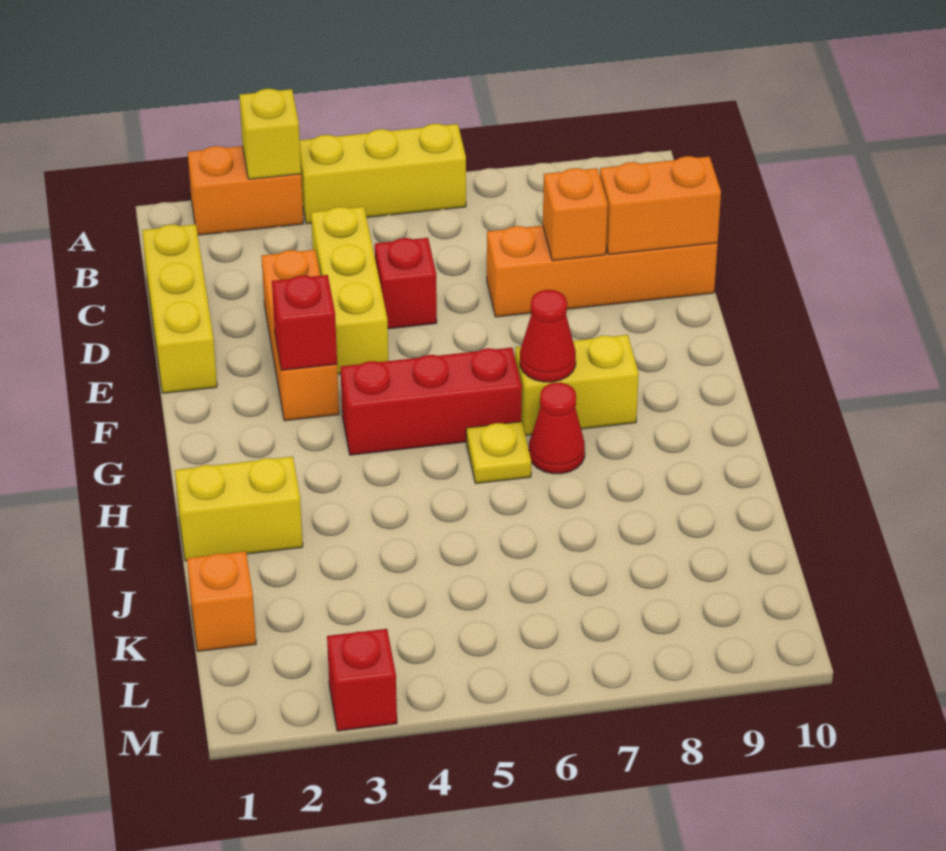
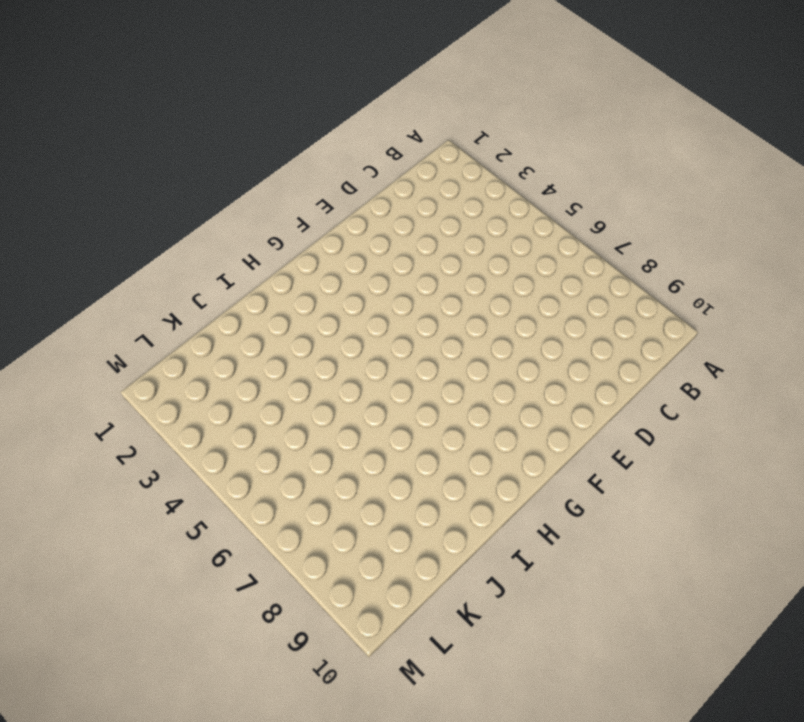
none -> orange brick A2:A3 level 1
none -> yellow brick A4:A6 level 1
none -> yellow brick C1:E1 level 1

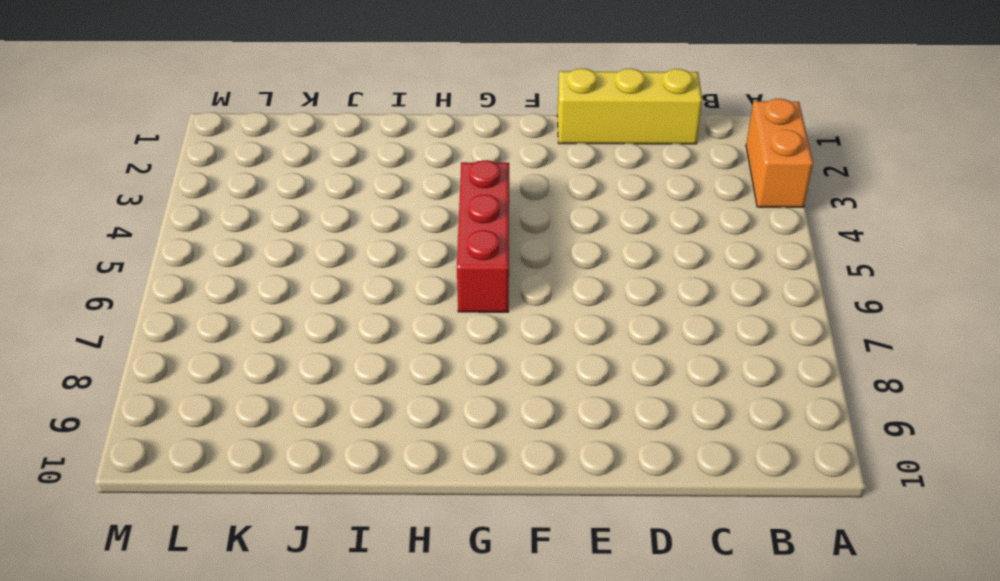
none -> yellow brick A4:A6 level 1
none -> yellow brick C4:E4 level 1
none -> orange brick D3:F3 level 1

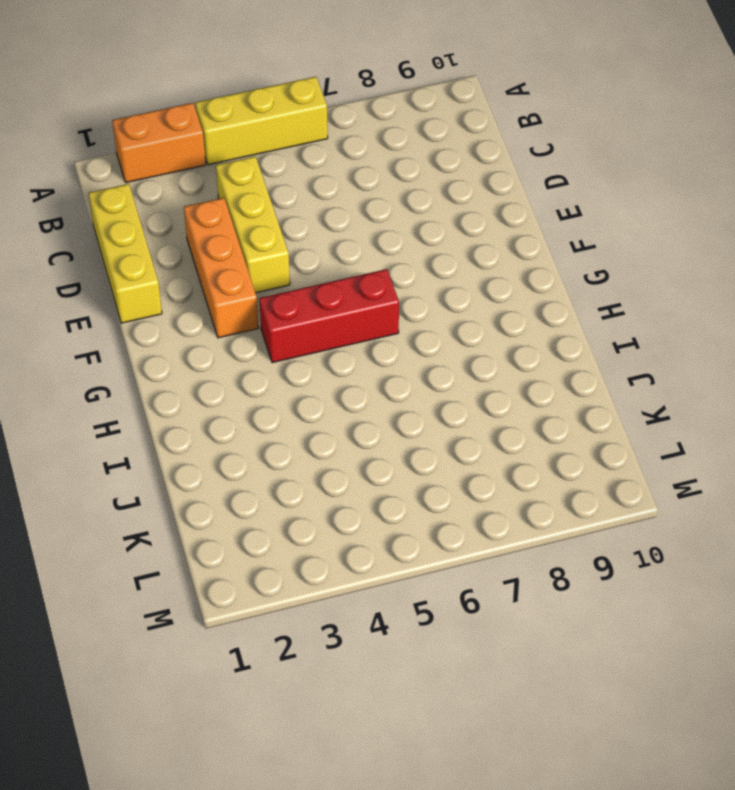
none -> red brick D5 level 1
none -> orange brick D7:D10 level 1
none -> yellow brick G7:G8 level 1

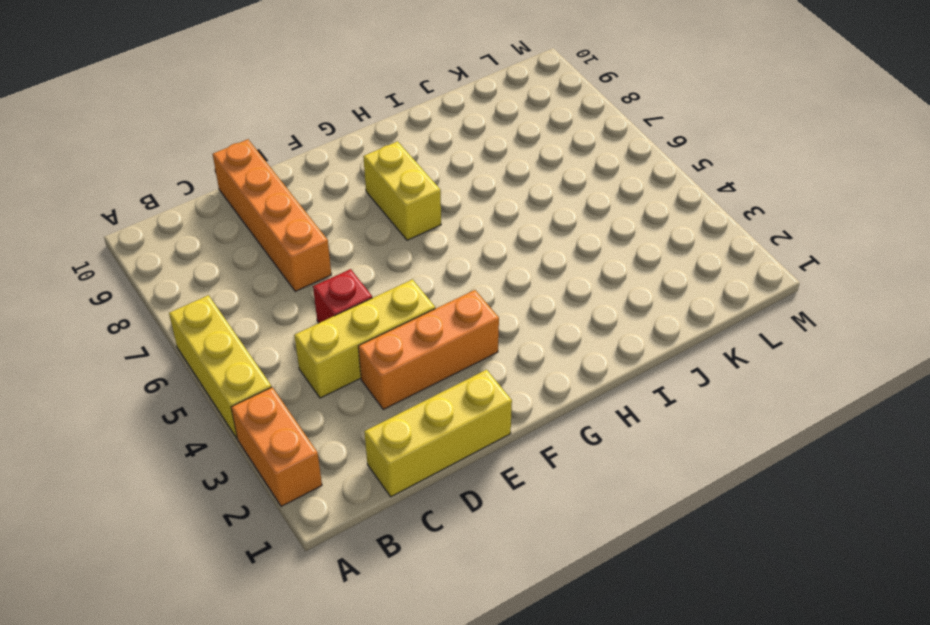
none -> red brick G4:G6 level 1
none -> yellow plate H6 level 1
none -> red cone H7 level 1

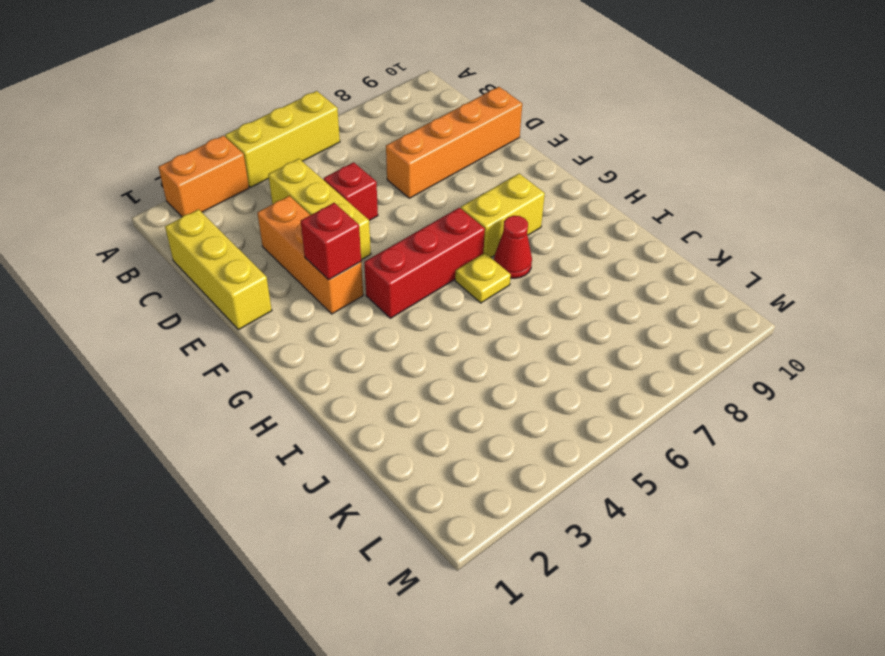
none -> yellow brick I1:I2 level 1
none -> orange brick K1 level 1
none -> red brick M3 level 1

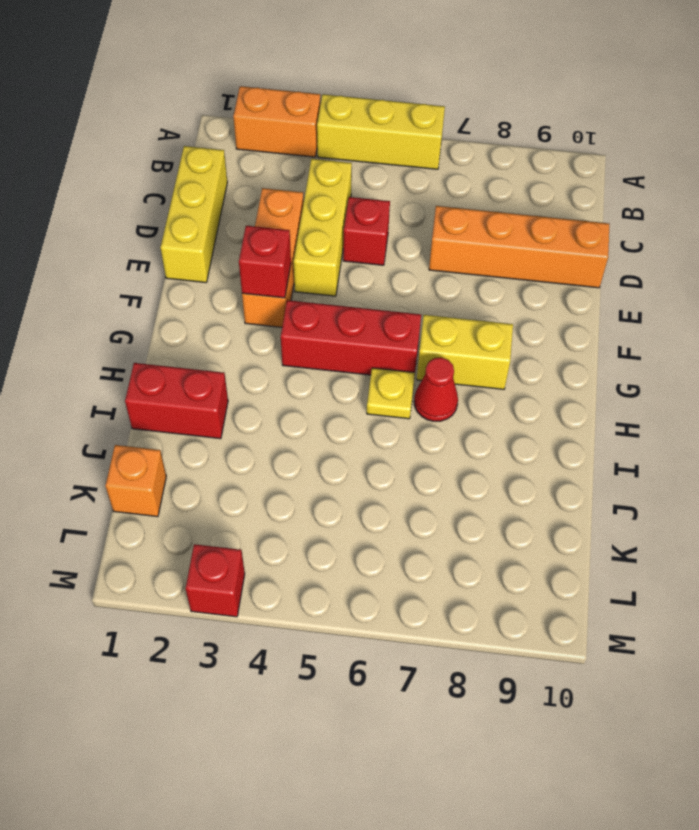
red brick I1:I2 level 1 -> yellow brick I1:I2 level 1
none -> yellow brick A3 level 2
none -> orange brick D8 level 2
none -> orange brick D9:D10 level 2

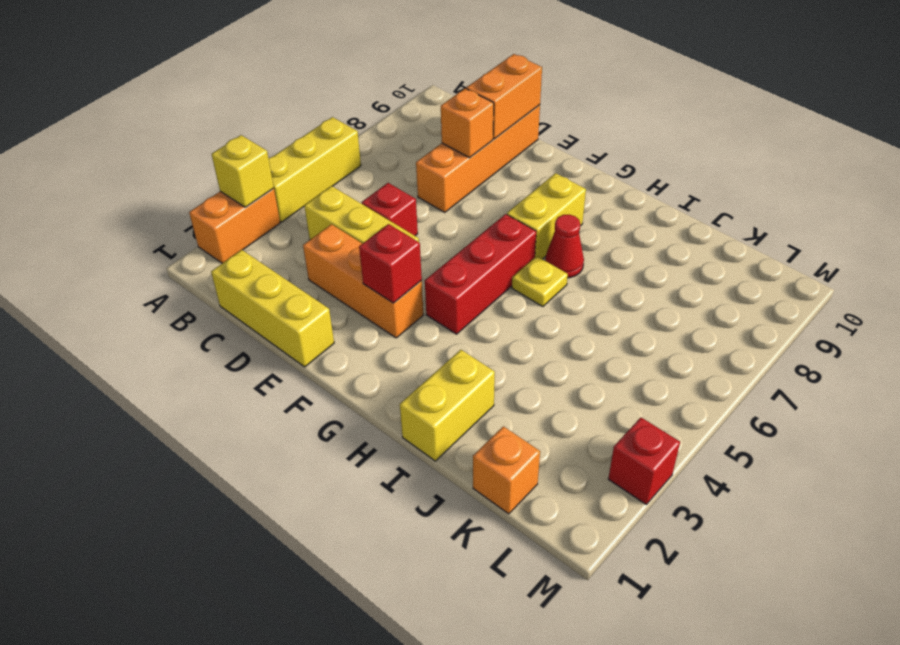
none -> red cone G7 level 2

